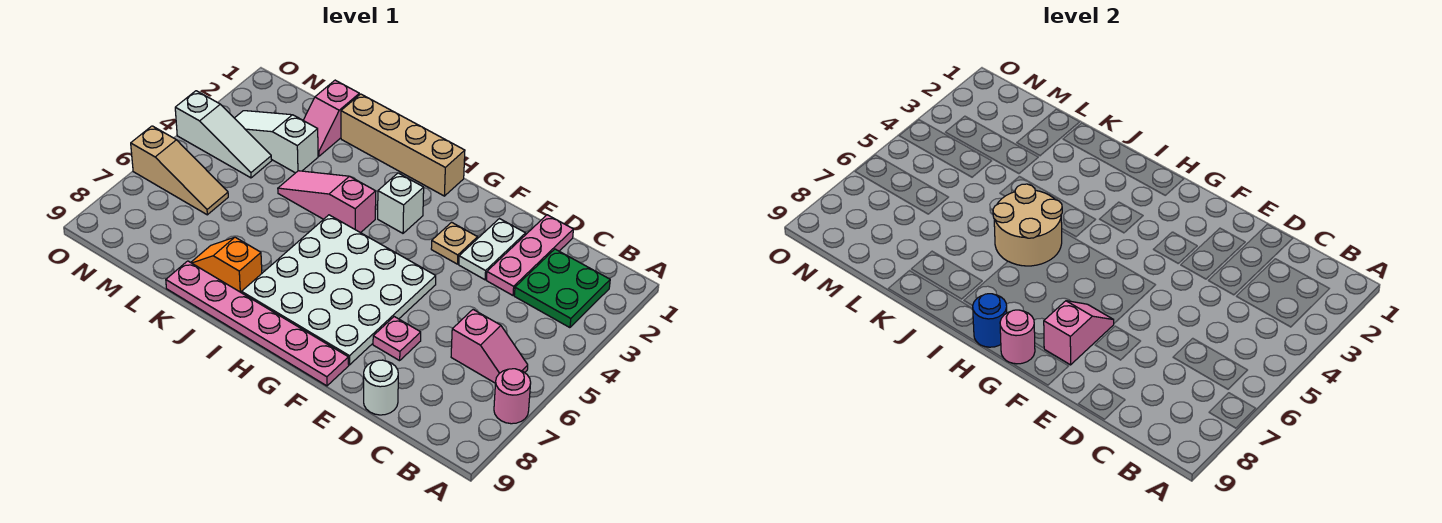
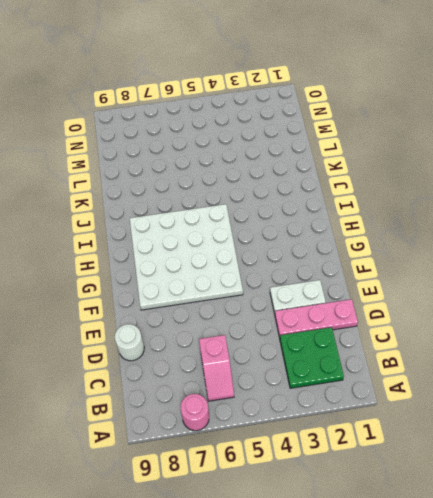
none -> pink plate E7 level 1
none -> tan plate F3 level 1
none -> pink plate F9:K9 level 1

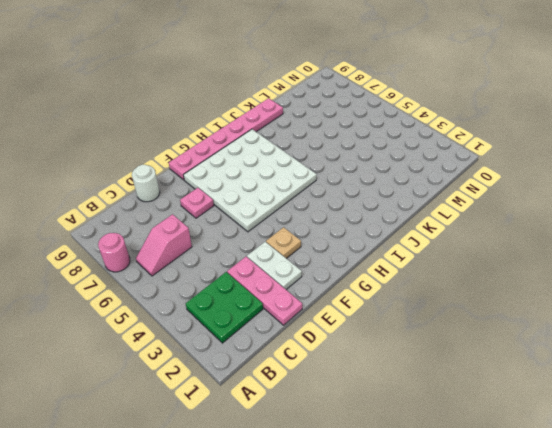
none -> tan brick H1:K1 level 1
none -> white brick H3 level 1
none -> pink slope I4:K4 level 1 top I

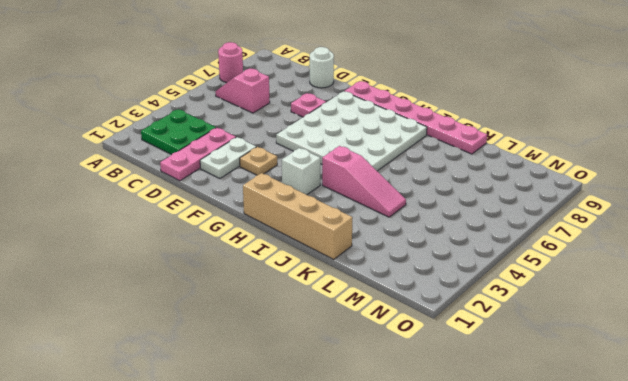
none -> orange slope J8:K8 level 1 top J
none -> pink slope L1:L2 level 1 top 1
none -> white slope L3:N3 level 1 top L

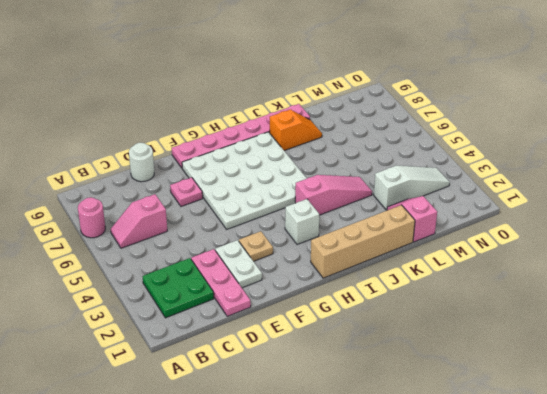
none -> white slope M4:O4 level 1 top O
none -> tan slope M6:O6 level 1 top O
none -> pink slope F7:F8 level 2 top 8

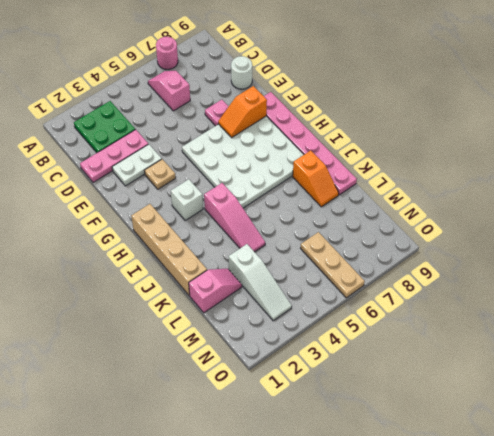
orange slope F7:F8 level 2 top 8 -> pink slope F7:F8 level 2 top 8
tan plate M6:O6 level 1 -> tan slope M6:O6 level 1 top O
none -> white slope M4:O4 level 1 top O
none -> pink round brick G9 level 2
none -> blue round brick H9 level 2

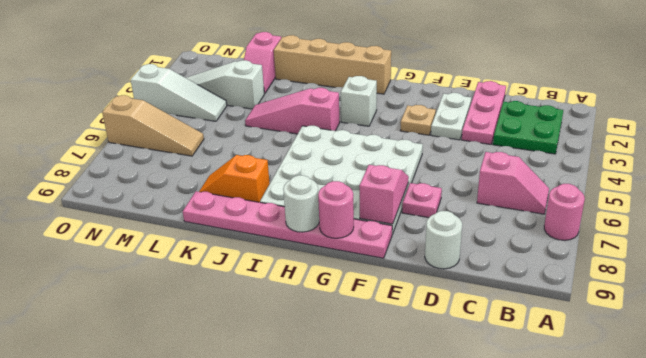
white round brick H9 level 2 -> blue round brick H9 level 2
none -> tan round brick I5:J6 level 2

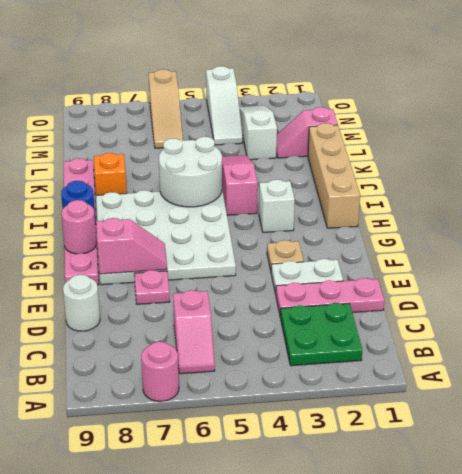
white round brick I5:J6 level 2 -> tan round brick I5:J6 level 2

